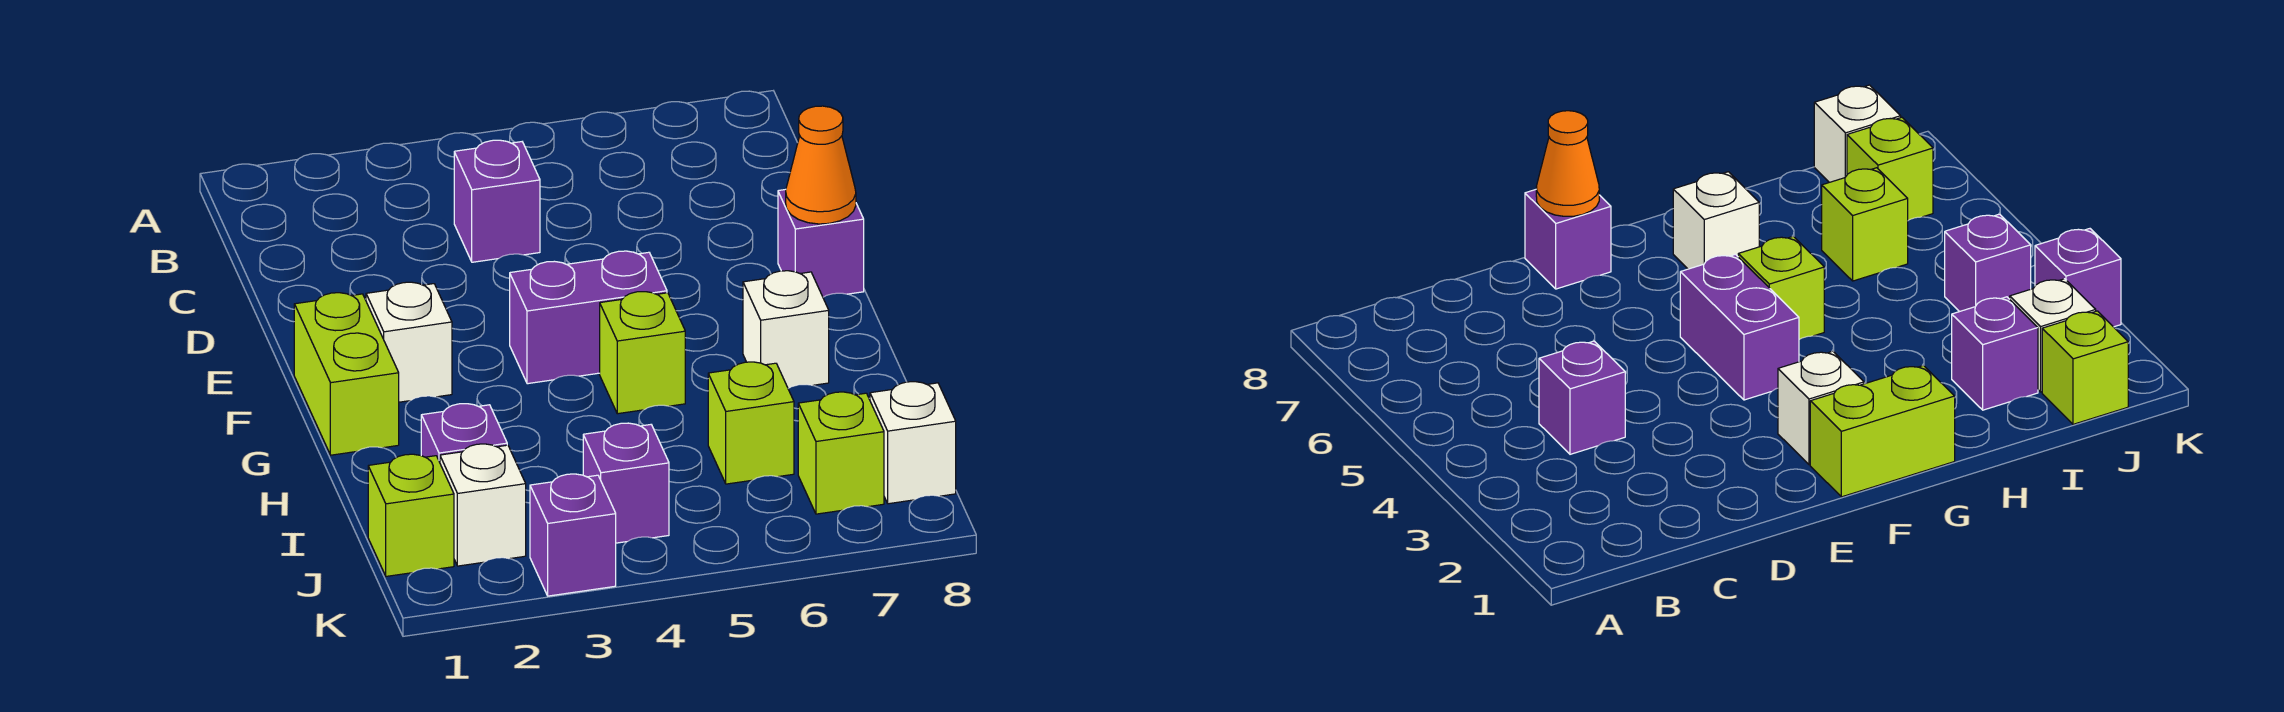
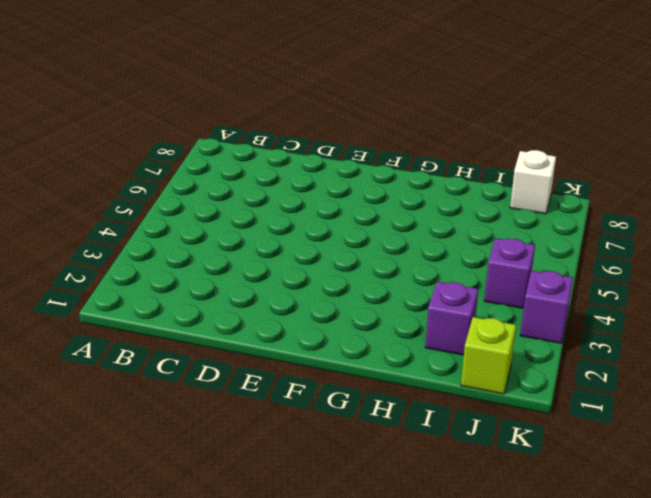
none -> purple brick C4 level 1
none -> purple brick E8 level 1
none -> lime brick F1:G1 level 1

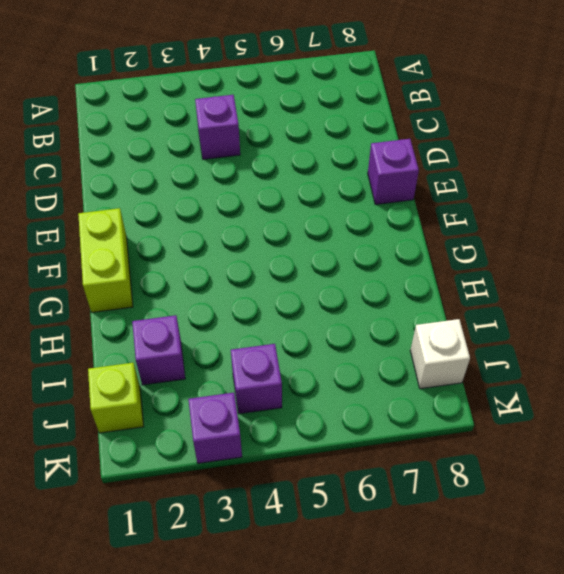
none -> white brick F2 level 1
none -> purple brick F4:F5 level 1
none -> lime brick G5 level 1

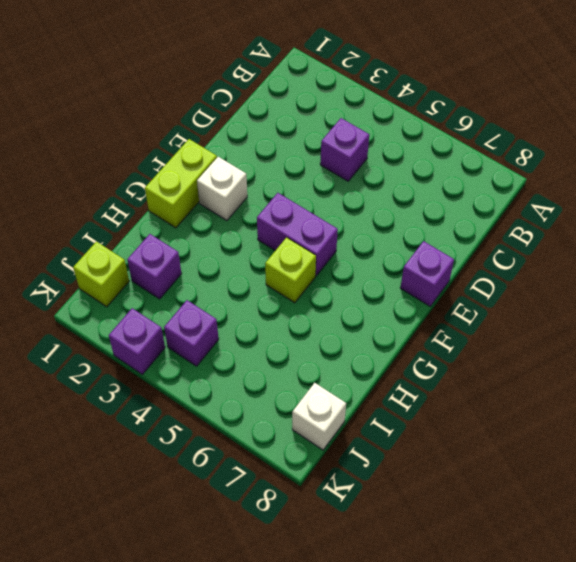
none -> white brick G7 level 1
none -> lime brick I6 level 1
none -> white brick J2 level 1

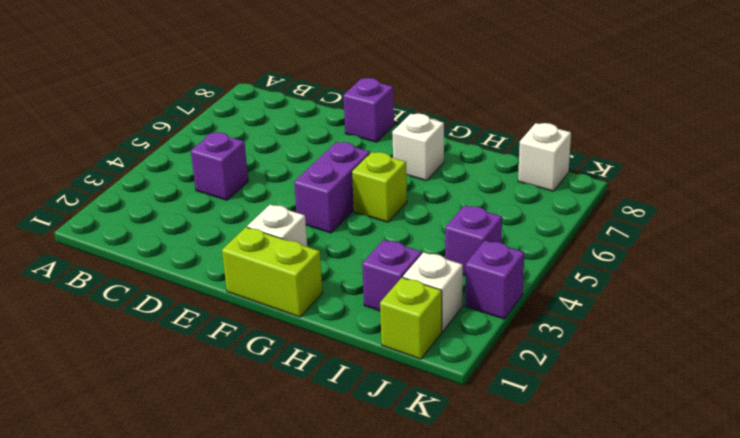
none -> lime brick I6 level 1
none -> lime brick J7 level 1
none -> orange cone E8 level 2

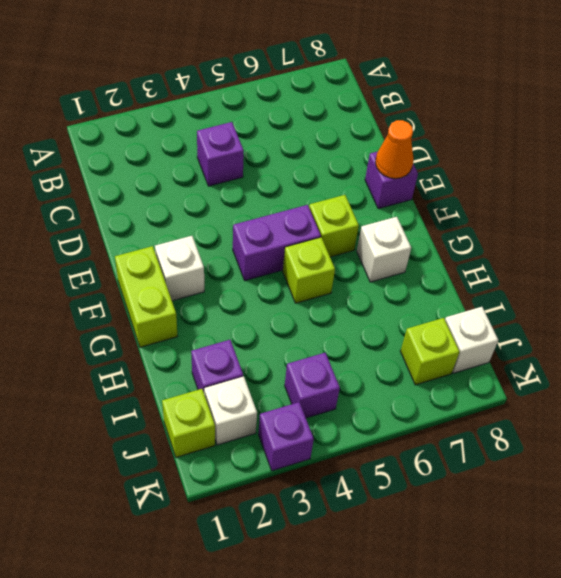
lime brick F6 level 1 -> lime brick I6 level 1

